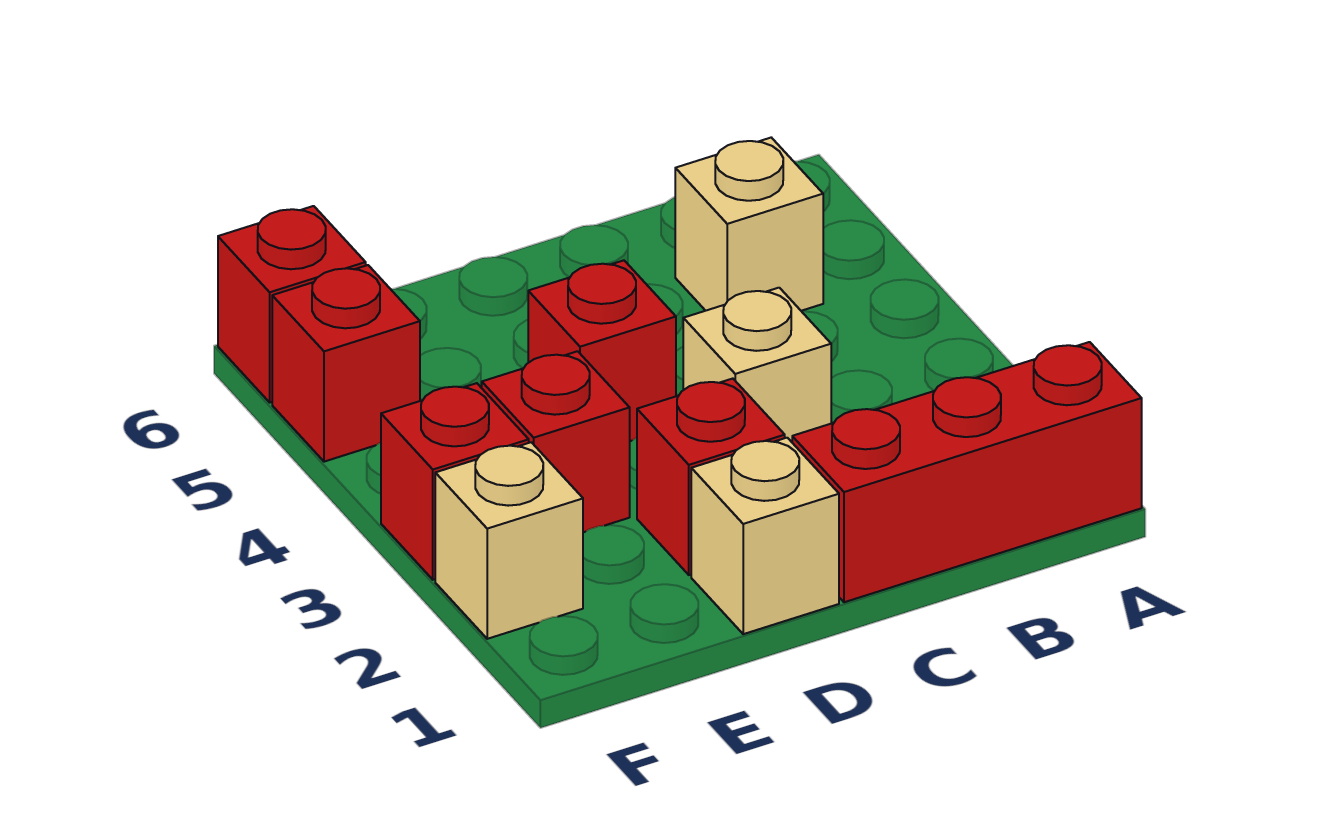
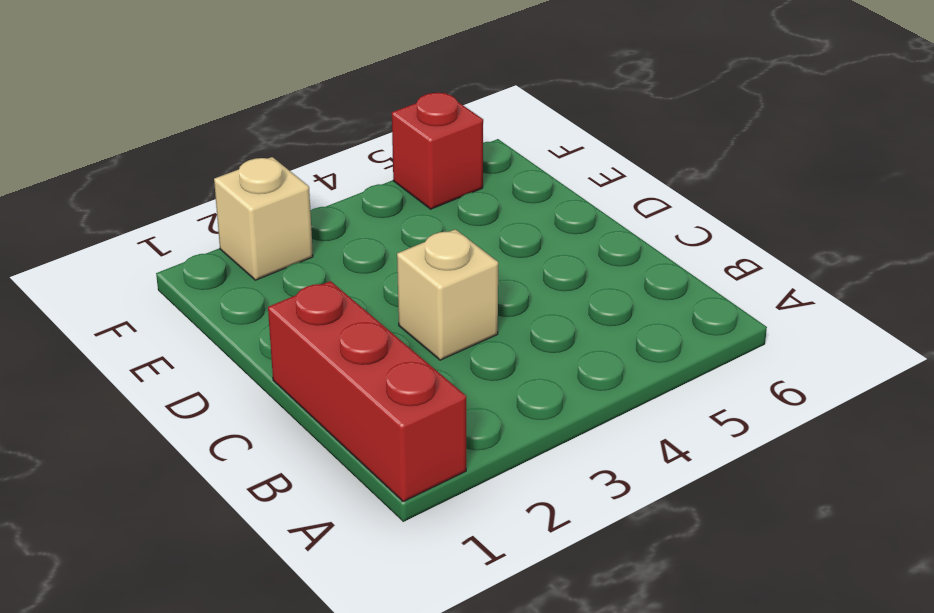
none -> tan brick B5 level 1
none -> tan brick D1 level 1

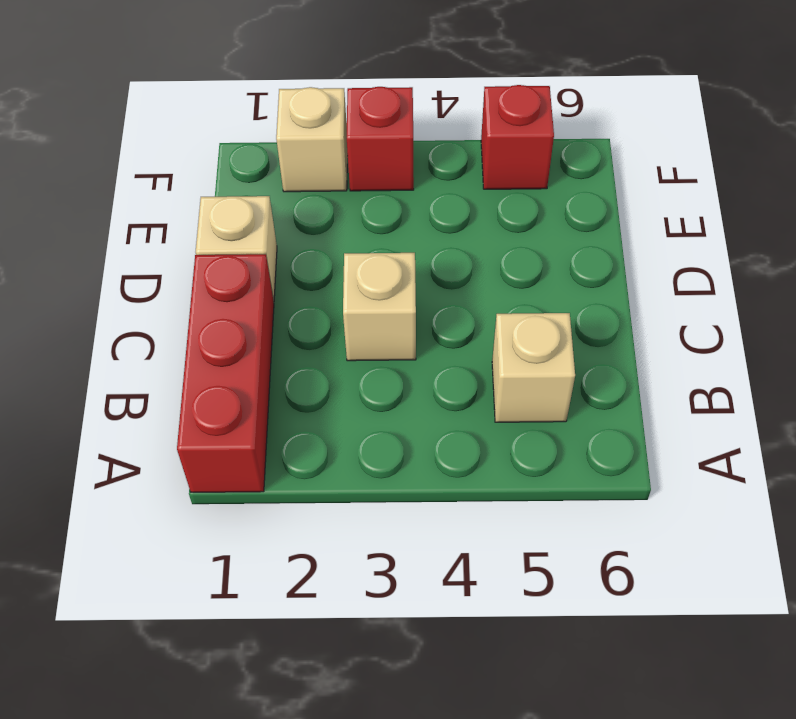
none -> red brick D2 level 1
none -> red brick D4 level 1

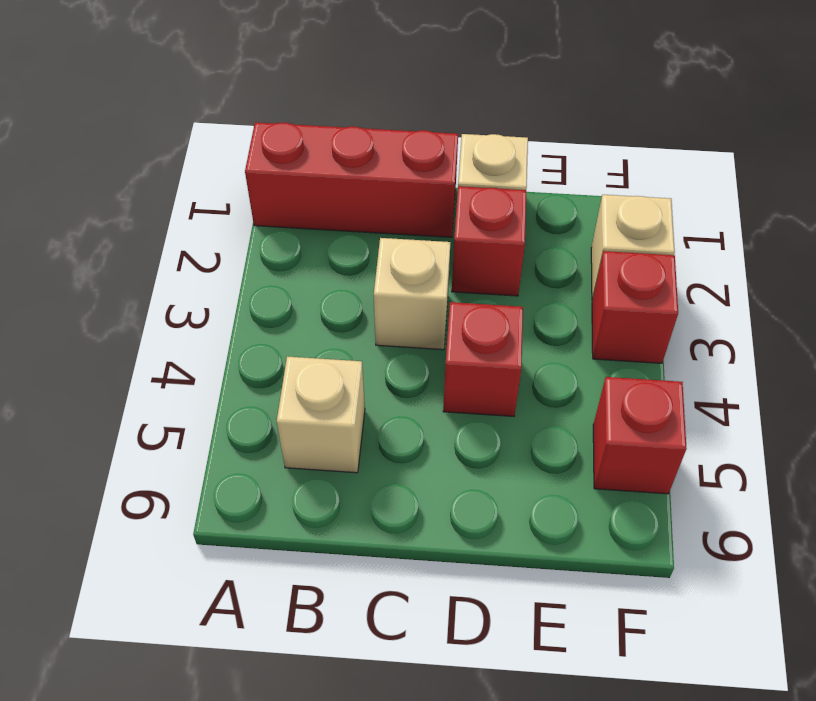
none -> red brick E3 level 1
none -> red brick F6 level 1

